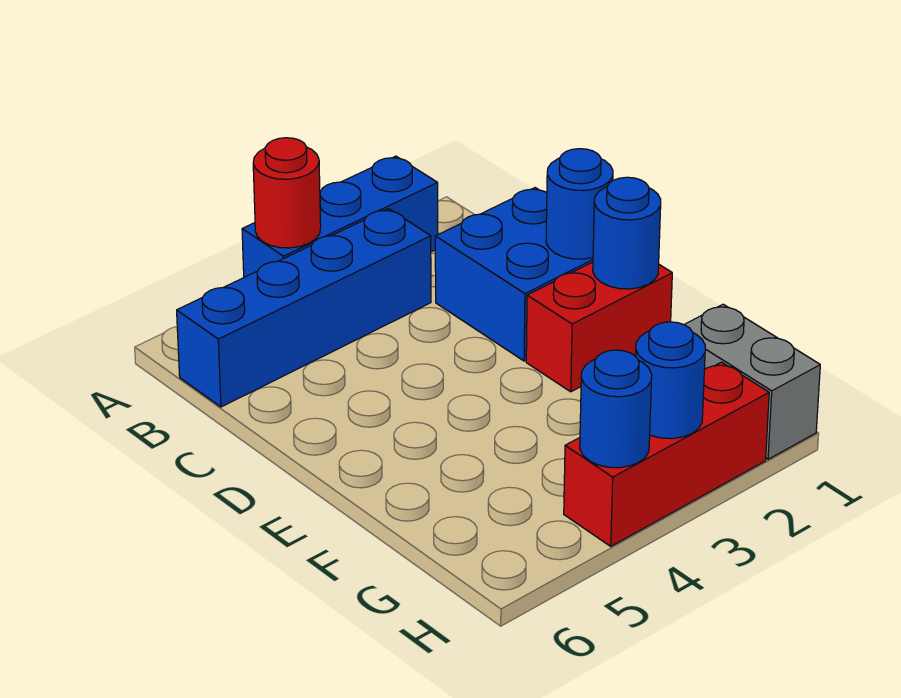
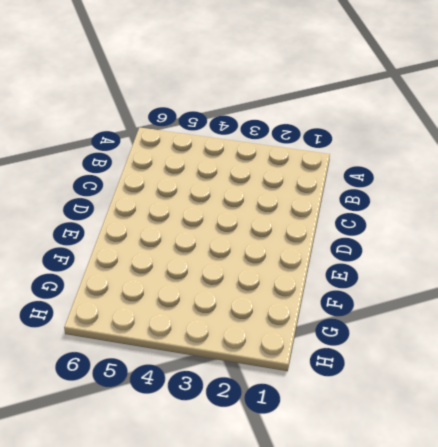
none -> blue brick A2:A4 level 1
none -> blue brick B3:B6 level 1

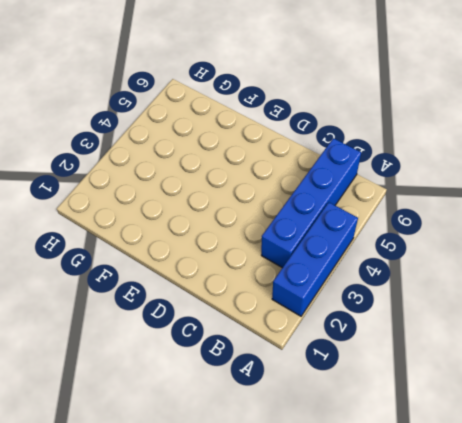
none -> blue brick C1:D2 level 1
none -> red brick E1:E2 level 1

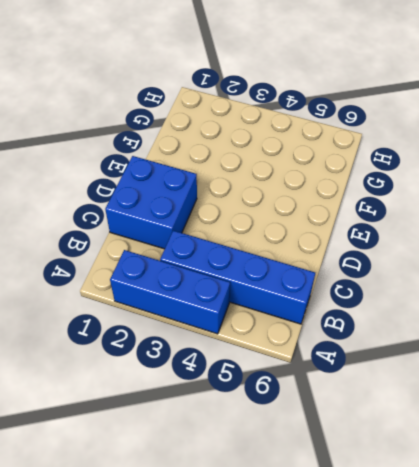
none -> red brick E1:E2 level 1
none -> grey brick G1:H1 level 1

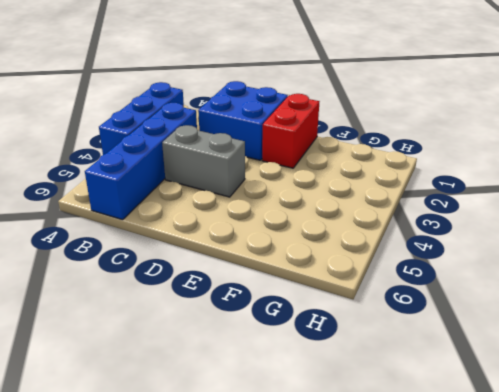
grey brick C4:D4 level 1 -> grey brick G1:H1 level 1
none -> red brick H2:H4 level 1
none -> red round brick A4 level 2

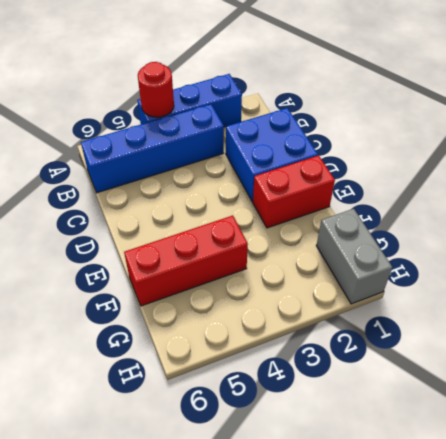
red brick F4:F6 level 1 -> red brick H2:H4 level 1
none -> blue round brick D1 level 2
none -> blue round brick E1 level 2

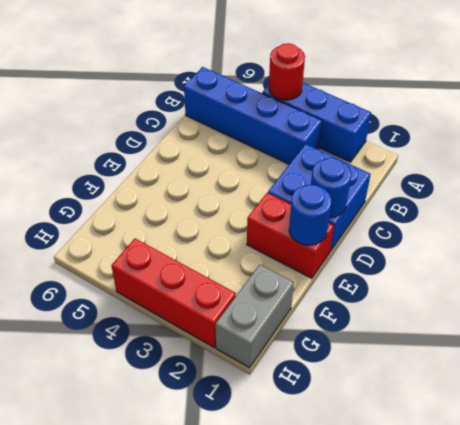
none -> blue round brick H3 level 2
none -> blue round brick H4 level 2

